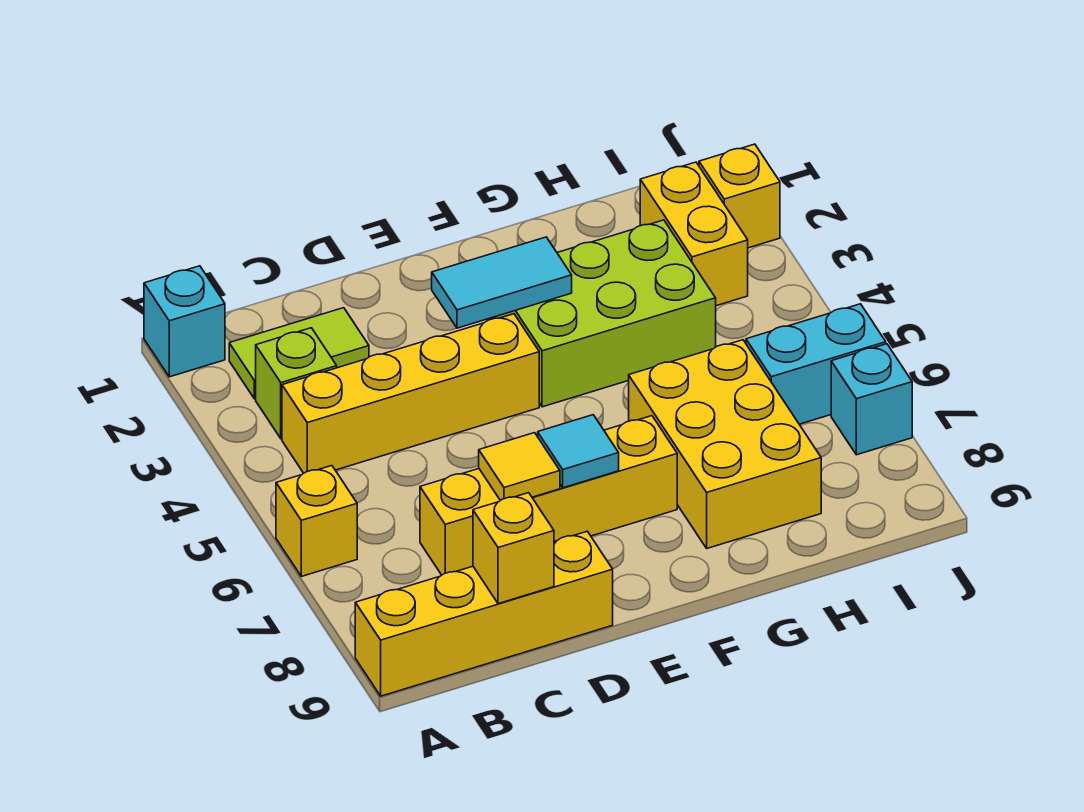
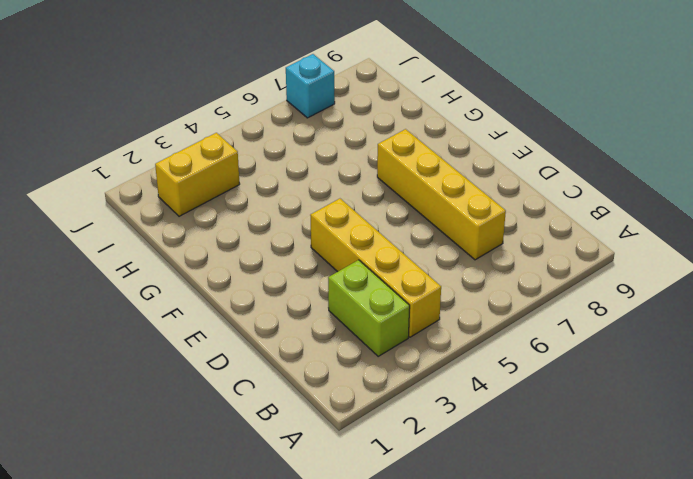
lime brick B3:C3 level 1 -> lime brick B3 level 1
none -> cyan brick A1 level 1
none -> yellow brick A6 level 1
none -> yellow brick A9:D9 level 1

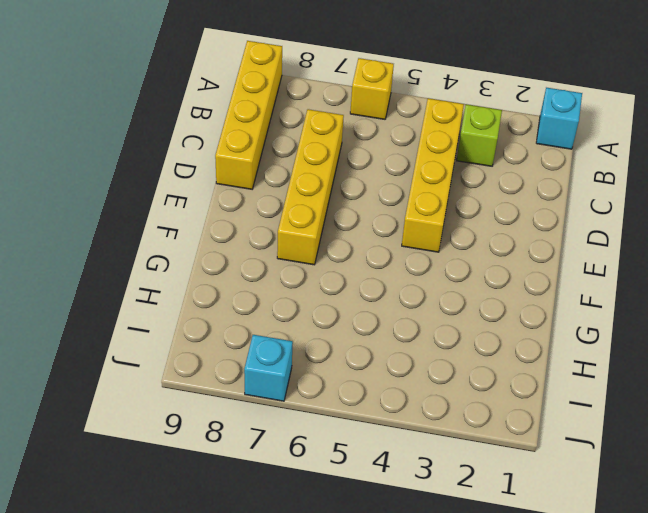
none -> lime tile B2:C2 level 1
none -> lime brick F3:H4 level 1
none -> yellow brick G6:H8 level 1

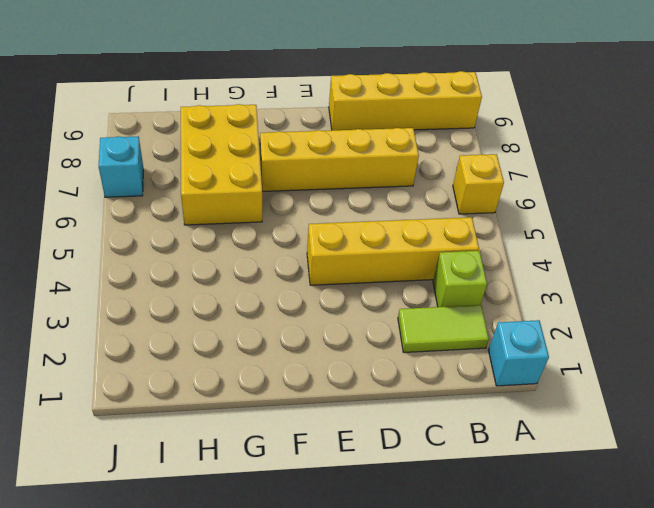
none -> lime brick F3:H4 level 1
none -> yellow brick I2:I3 level 1
none -> cyan brick I6:J6 level 1

